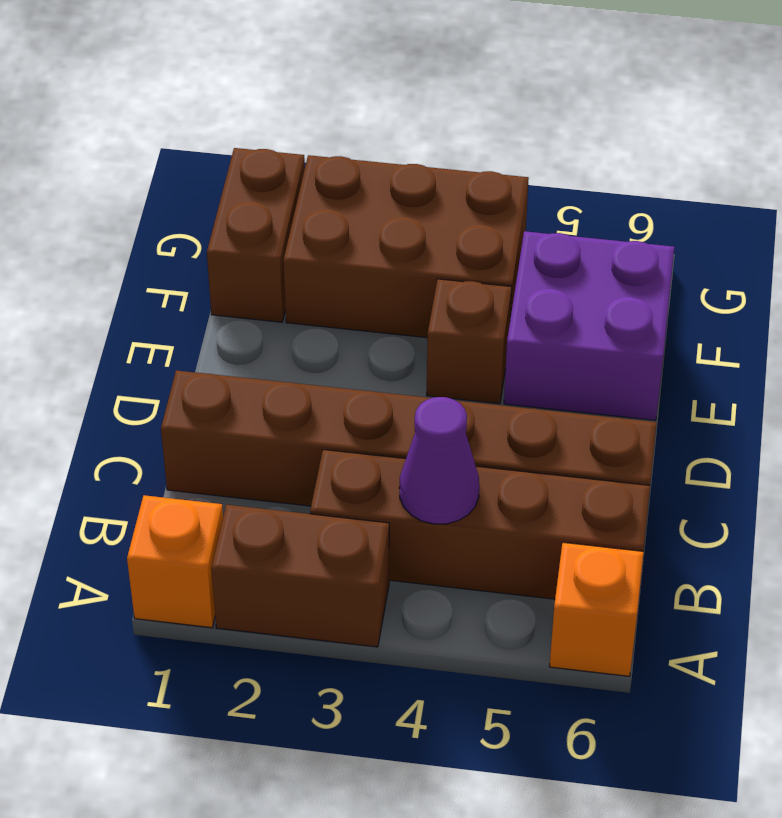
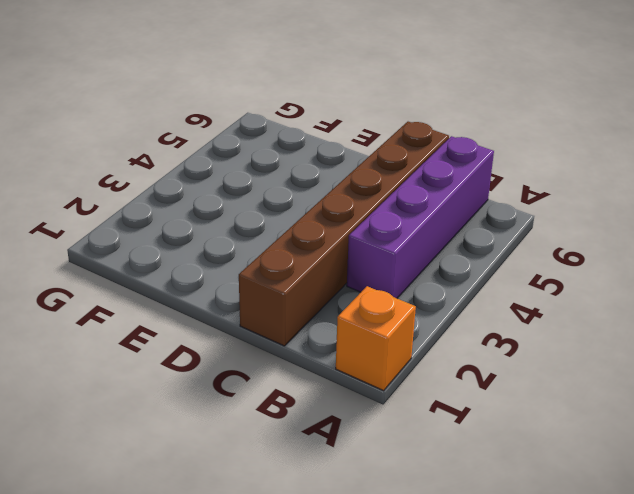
purple brick B3:B6 level 1 -> brown brick B3:B6 level 1
none -> brown brick A2:A3 level 1
none -> orange brick A6 level 1

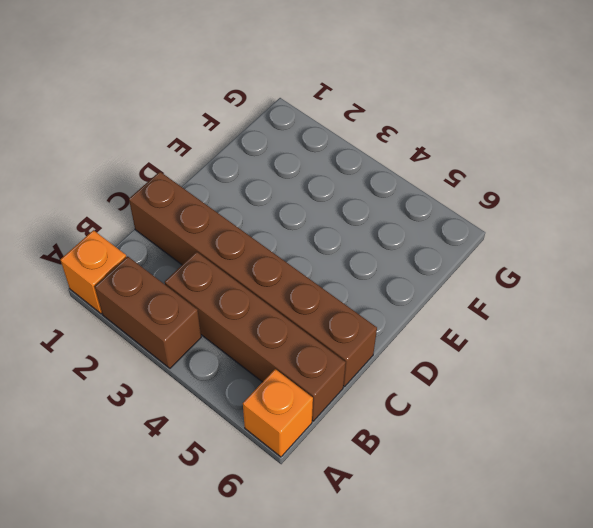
none -> brown brick E4 level 1
none -> purple brick E5:F6 level 1

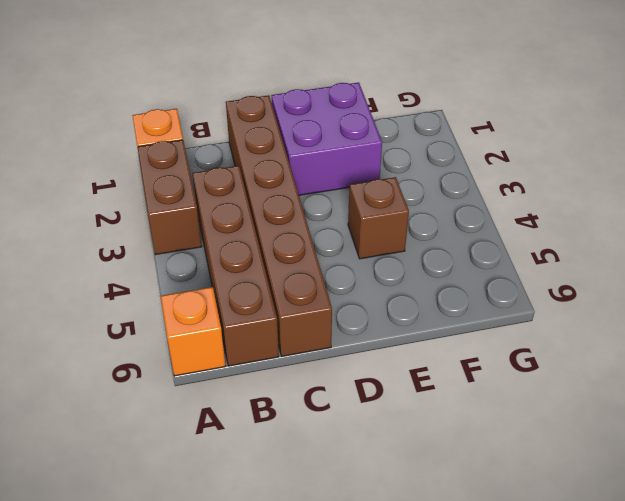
purple brick D1:E2 level 1 -> purple brick E5:F6 level 1
none -> brown brick F1:G1 level 1
none -> brown brick F2:G4 level 1

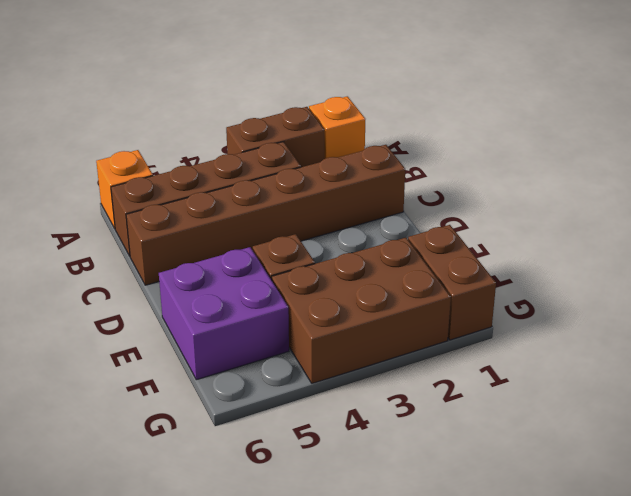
none -> purple cone B4 level 2

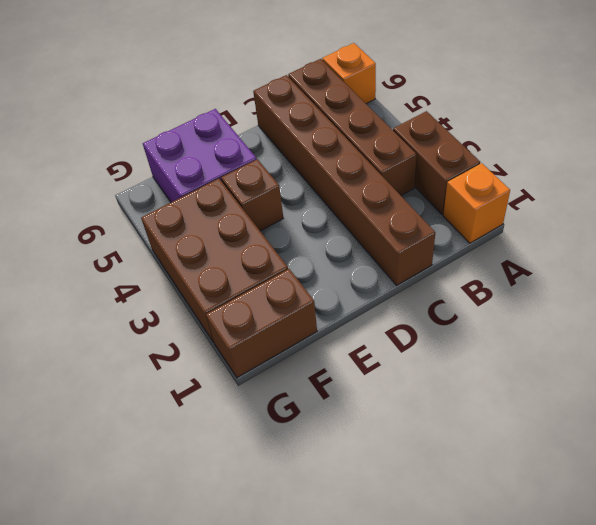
none -> purple cone B4 level 2

